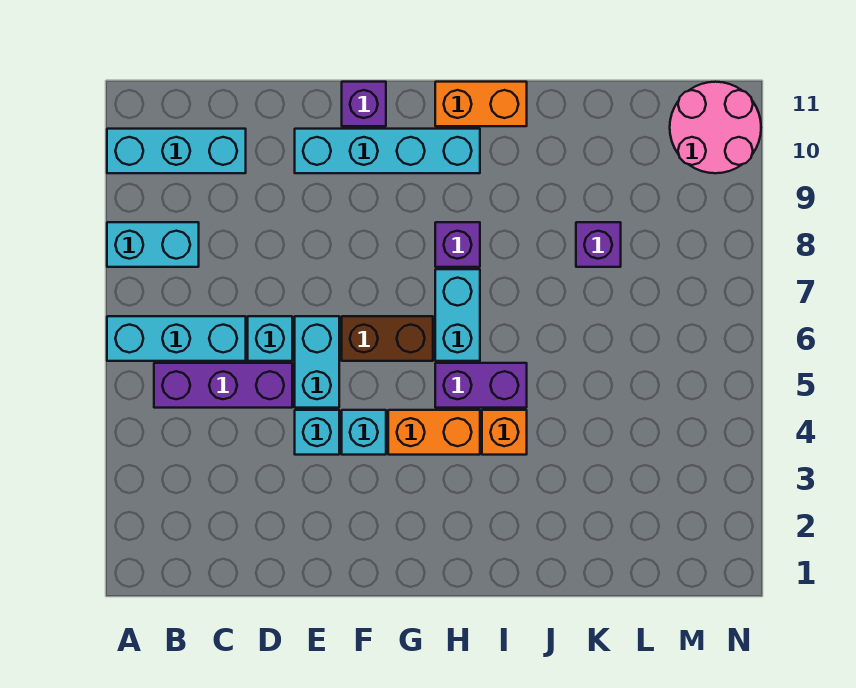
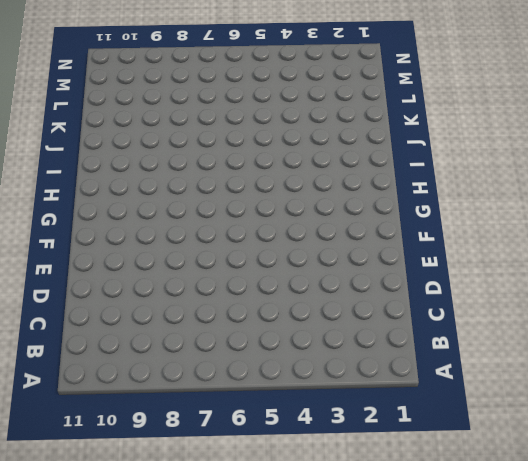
none -> cyan brick A6:C6 level 1
none -> cyan brick A8:B8 level 1
none -> cyan brick A10:C10 level 1

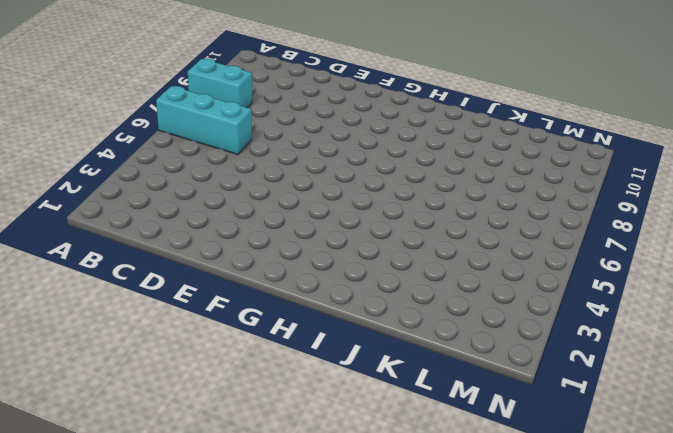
none -> cyan brick A10:C10 level 1
none -> purple brick B5:D5 level 1
none -> cyan brick D6 level 1

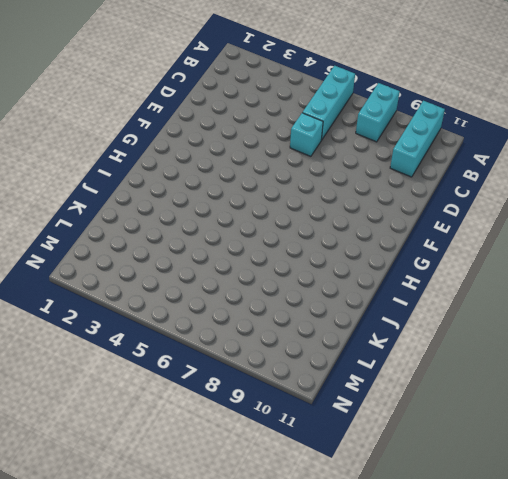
none -> purple brick B5:D5 level 1
none -> cyan brick E4 level 1
none -> cyan brick E5:E6 level 1

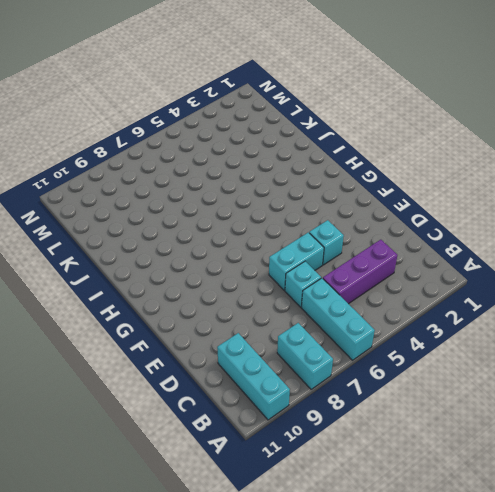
purple brick C3:C5 level 1 -> purple brick B5:D5 level 1
none -> cyan brick E10:H10 level 1
none -> cyan brick F4 level 1
none -> brown brick F6:G6 level 1

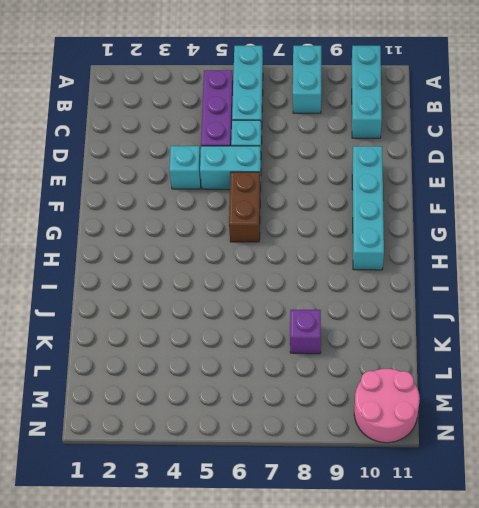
none -> cyan brick F4 level 1
none -> purple brick F11 level 1
none -> orange brick G4:H4 level 1

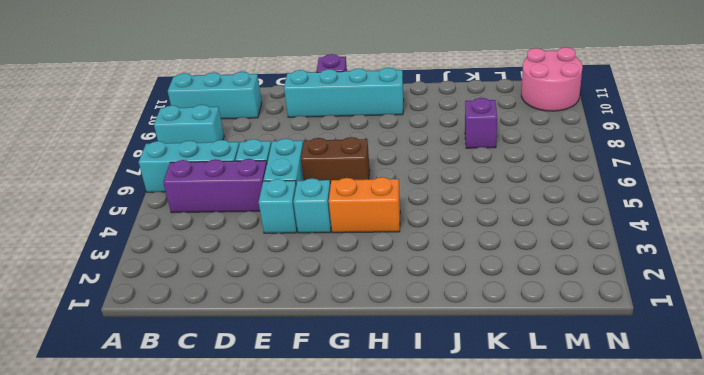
none -> purple brick H5:I5 level 1
none -> cyan brick H6:H7 level 1
none -> purple brick H8 level 1

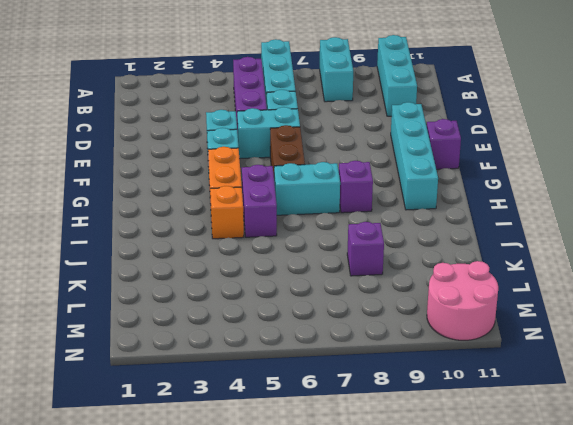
none -> orange brick H11:I11 level 1

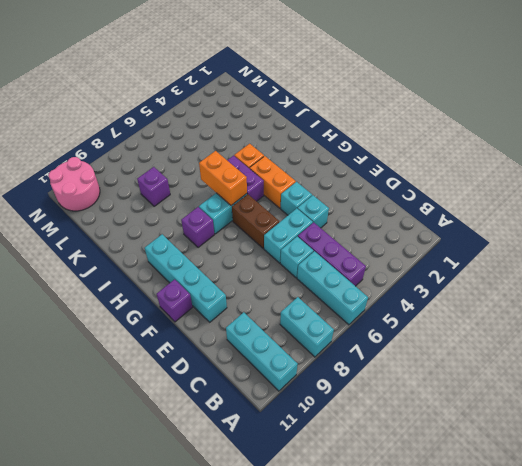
orange brick H6:I6 level 2 -> orange brick H11:I11 level 1

